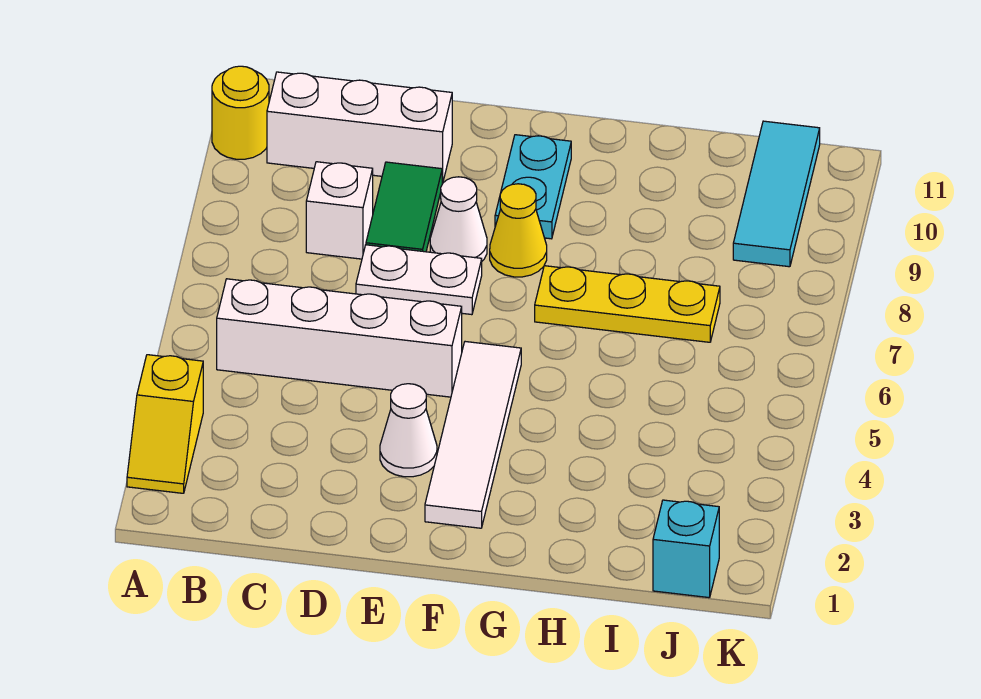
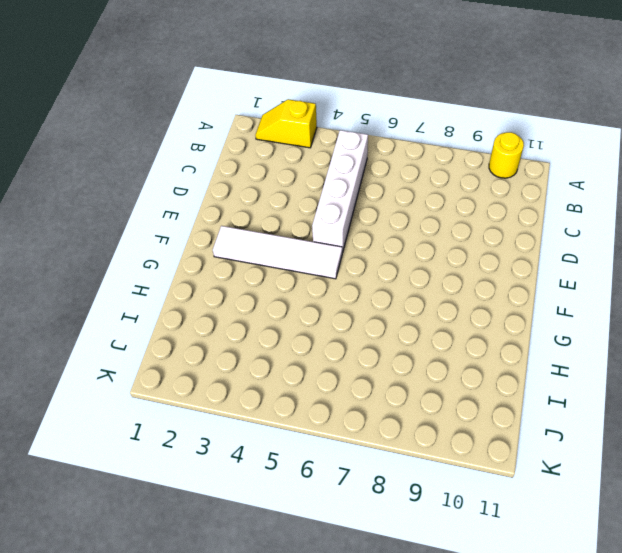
none -> white brick B10:D10 level 1
none -> white brick C8 level 1
none -> white plate D7:E7 level 1

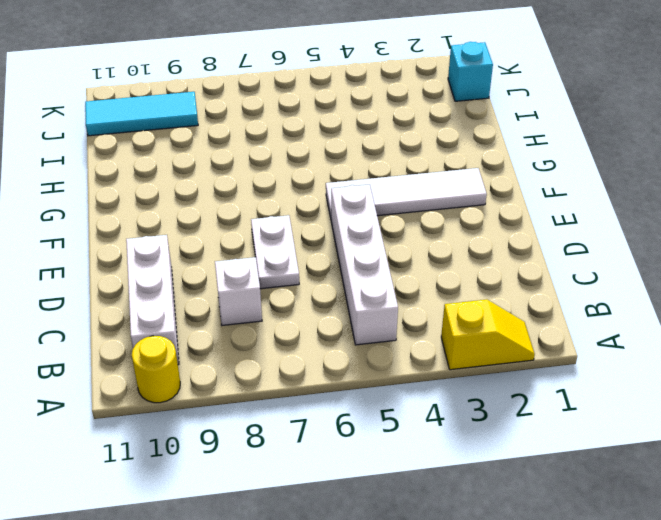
none -> green tile D8:D9 level 1
none -> white cone E3 level 1
none -> white cone E8 level 1

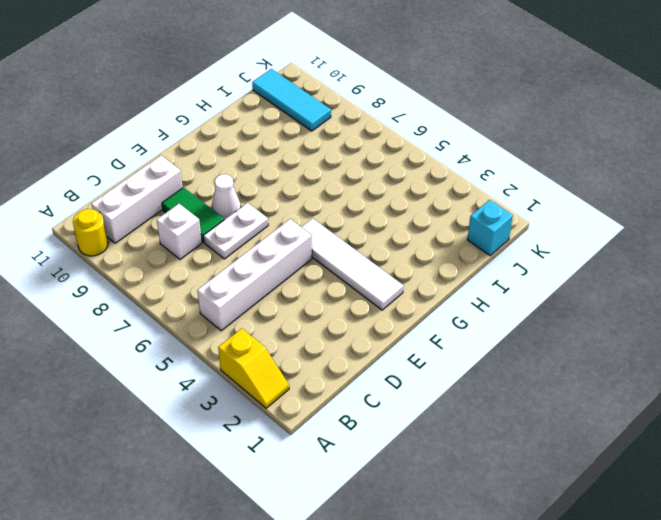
none -> white cone E3 level 1
none -> yellow cone F8 level 1
none -> cyan plate F9:F10 level 1

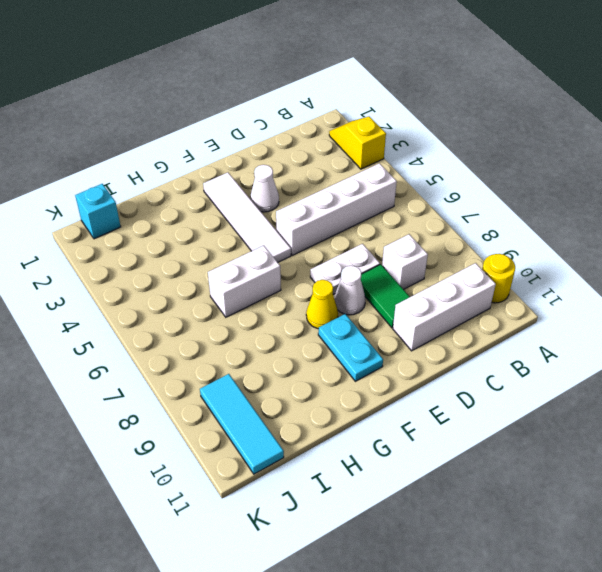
white brick G6:H6 level 1 -> none
none -> yellow plate G7:I7 level 1

